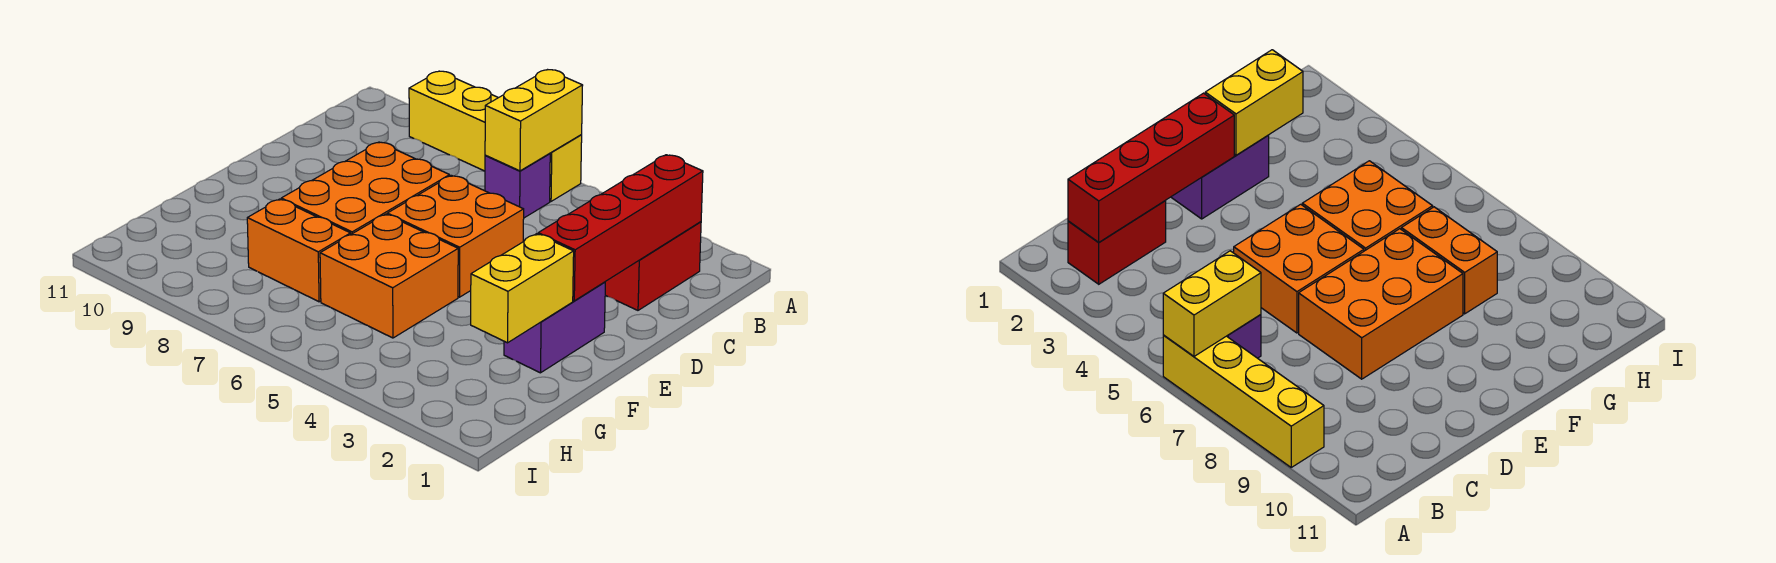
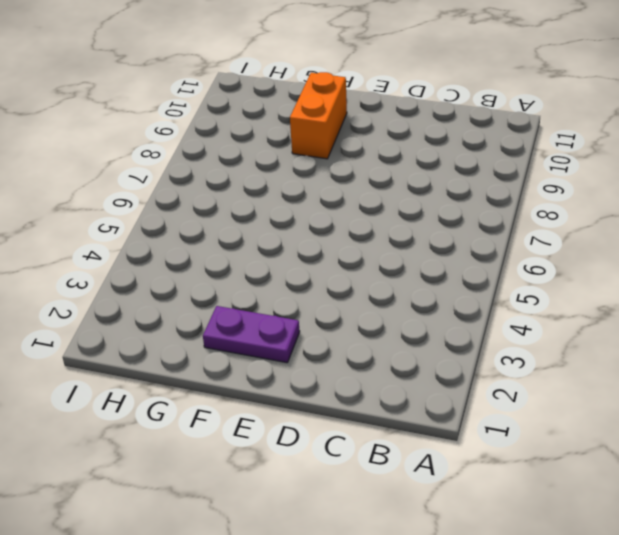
purple plate E2:F2 level 1 -> purple brick E2:F2 level 1
orange brick F9:F10 level 1 -> orange brick G7:G8 level 1
none -> yellow brick A6:A9 level 1
none -> red brick B2:C2 level 1

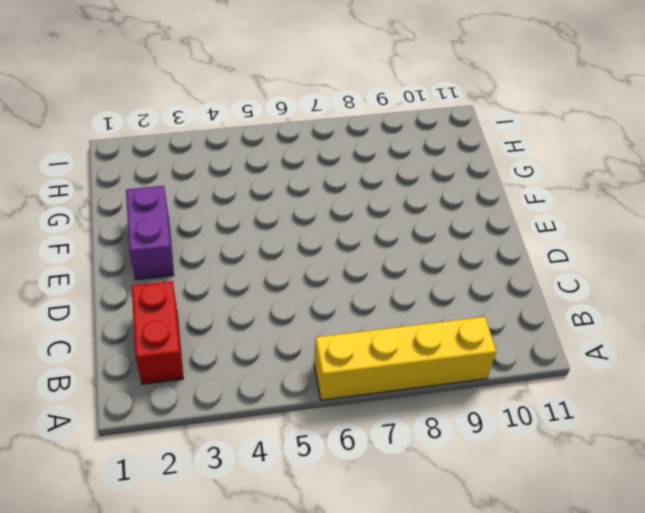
none -> purple brick B6 level 1
none -> orange brick D5:E6 level 1

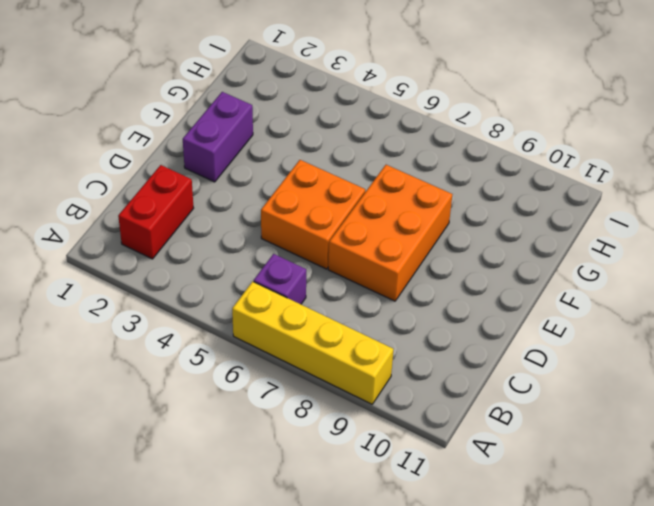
none -> orange brick F5:G6 level 1
none -> orange brick G7:G8 level 1

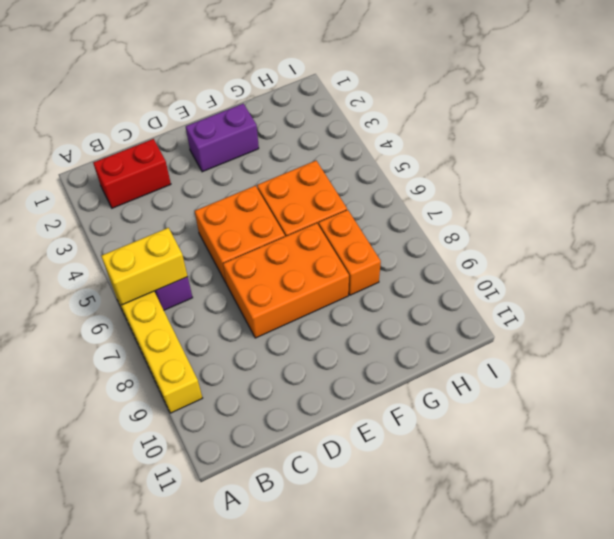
none -> red brick B2:E2 level 2
none -> yellow brick F2:G2 level 2

